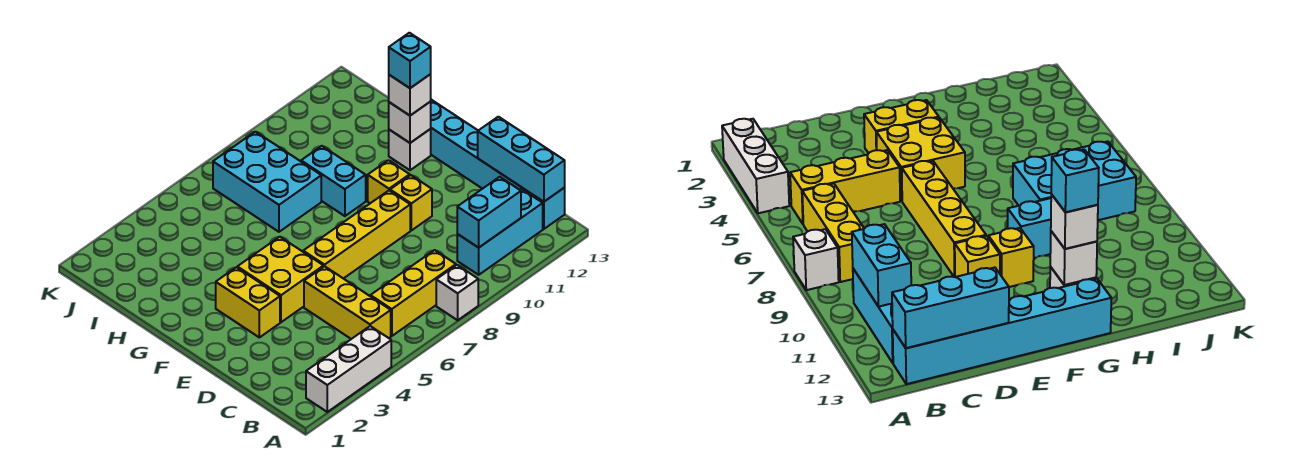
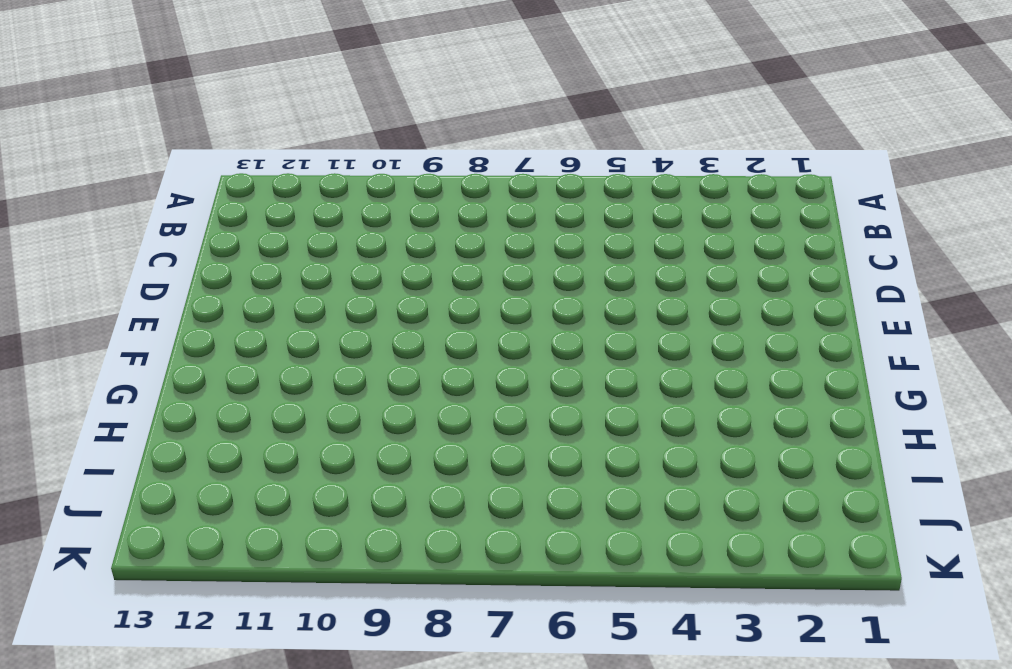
none -> white brick A2:A4 level 1
none -> white brick A8 level 1
none -> yellow brick B5:D5 level 1

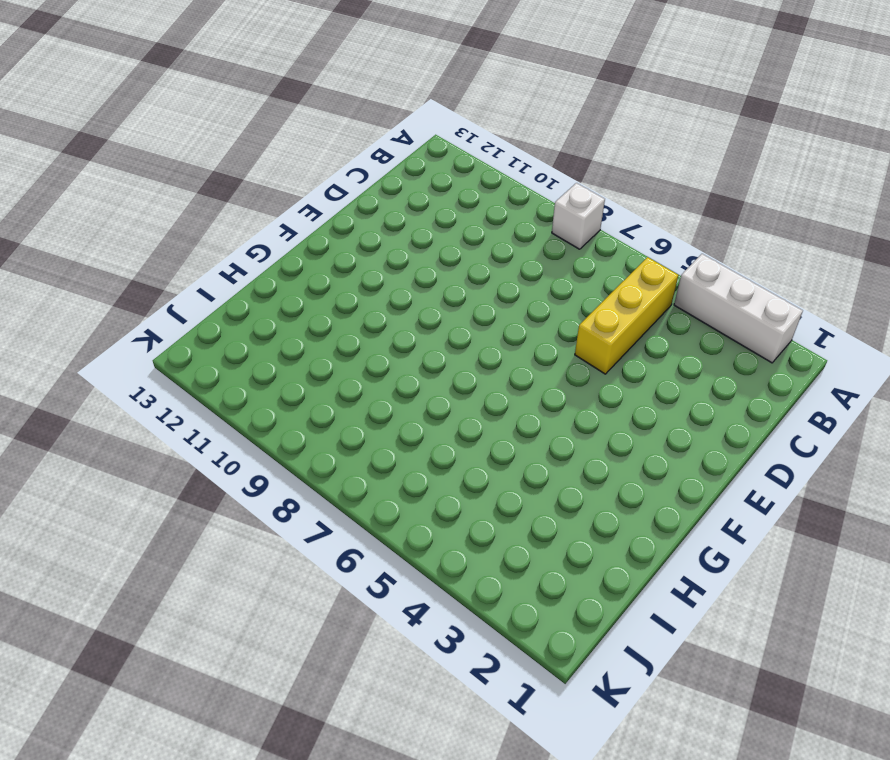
none -> yellow brick B6:B8 level 1
none -> cyan brick B10:B12 level 1
none -> cyan brick B13:G13 level 1

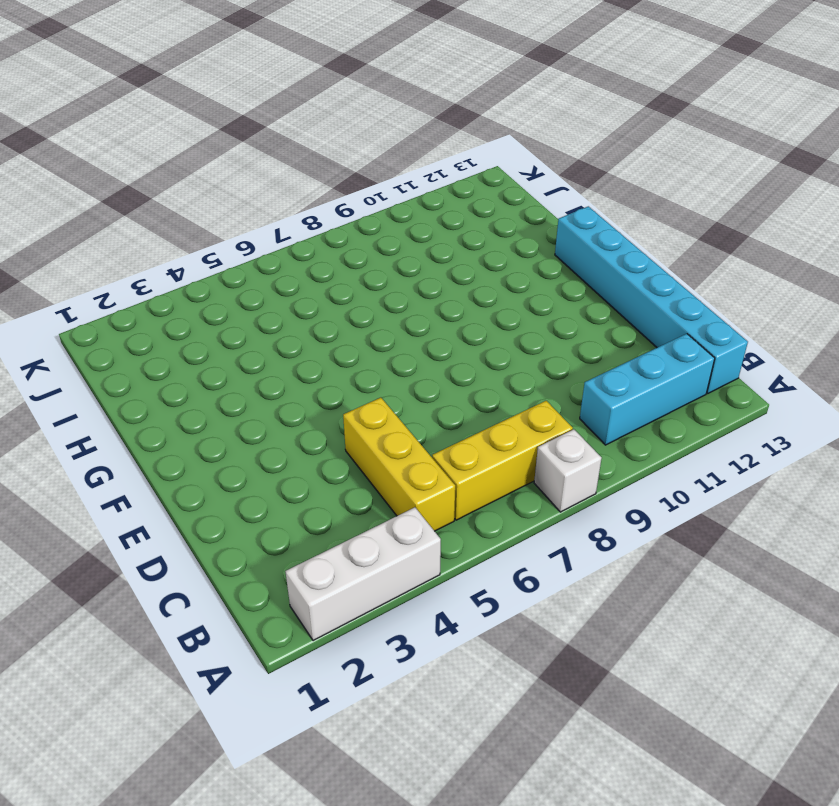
none -> yellow brick E3:F3 level 1
none -> yellow brick E4:F5 level 1
none -> yellow brick E6:E9 level 1

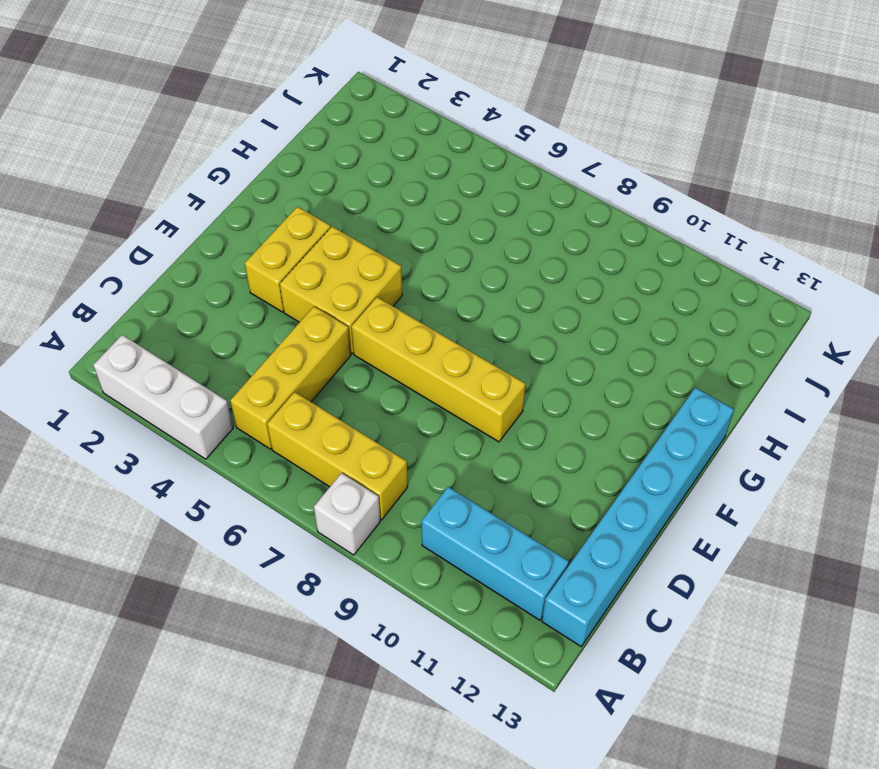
none -> yellow brick E10 level 1
none -> yellow brick F10 level 1
none -> cyan brick G9:H9 level 1

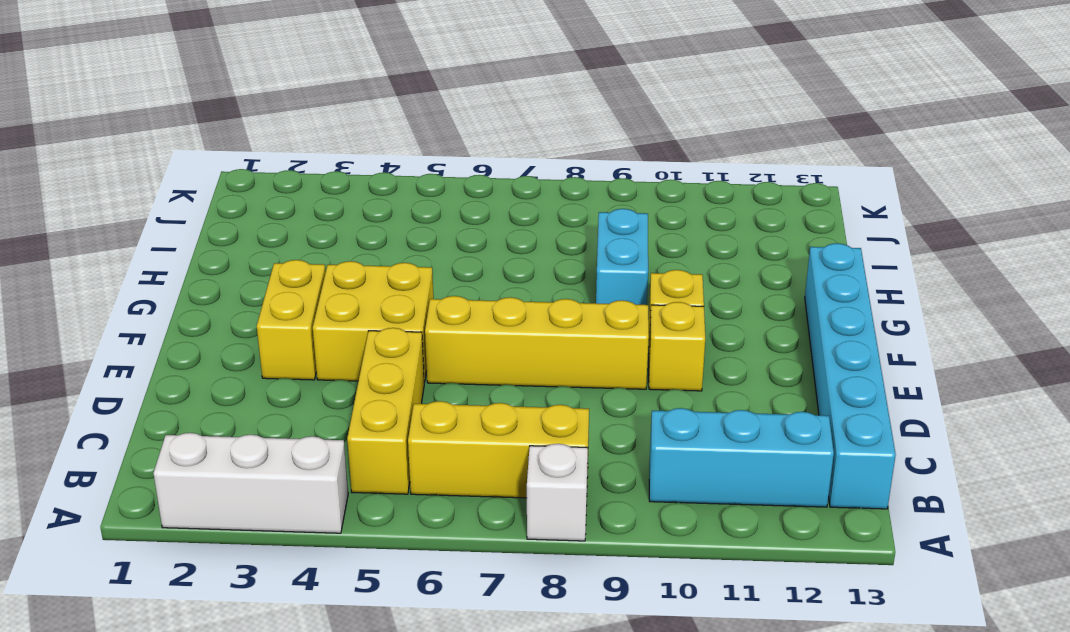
none -> white brick G12 level 1
none -> cyan brick H7:J8 level 1
none -> cyan brick B10:B11 level 2

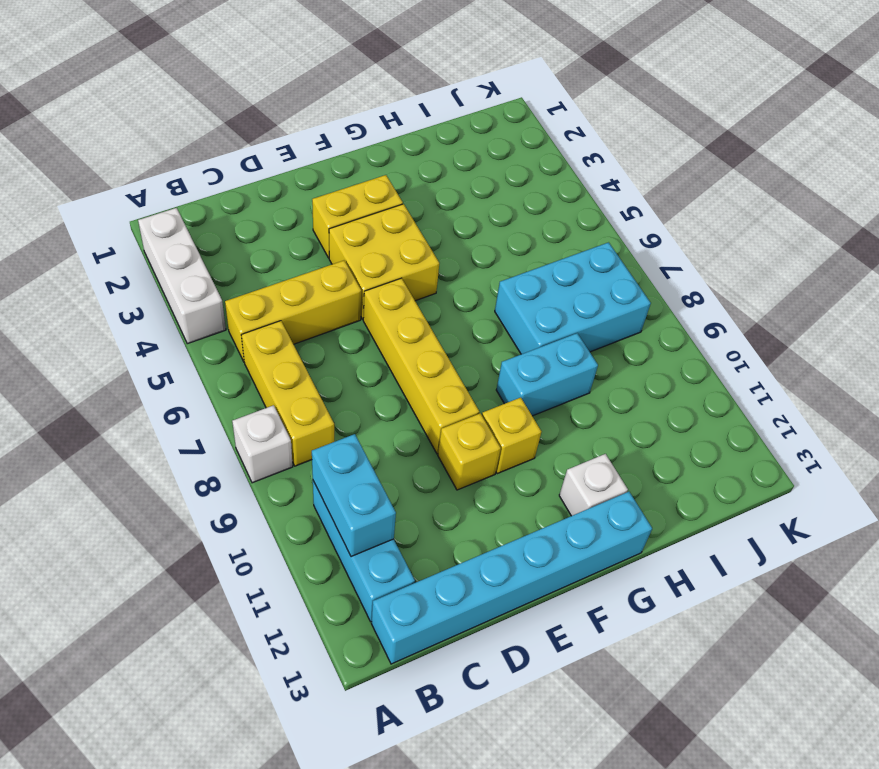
none -> cyan brick B13:D13 level 2
none -> white brick G12 level 2
none -> white brick G12 level 3

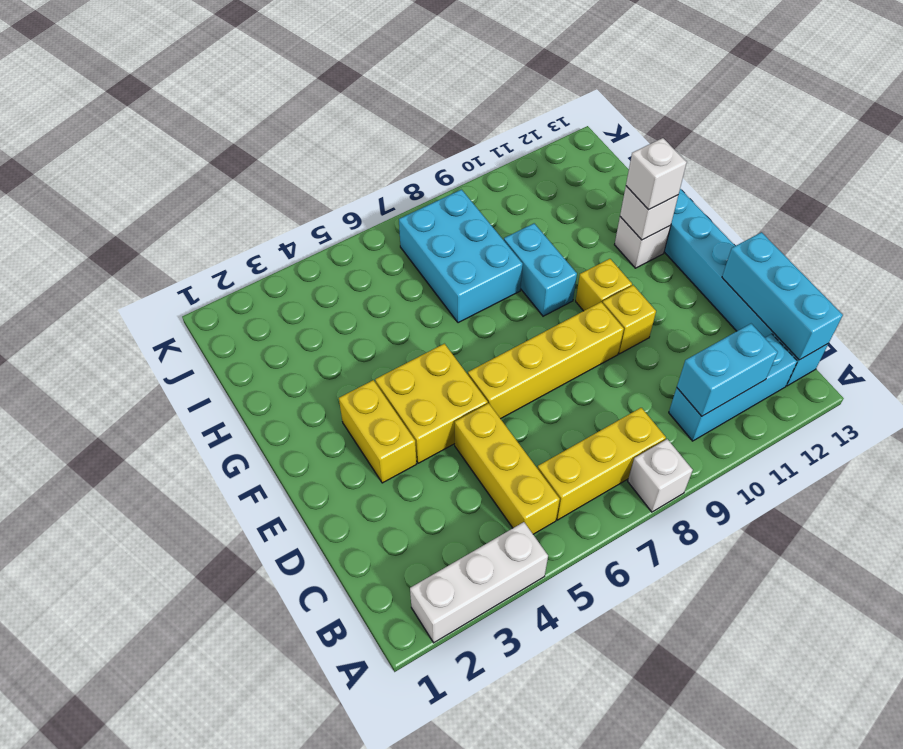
none -> cyan brick G12 level 4

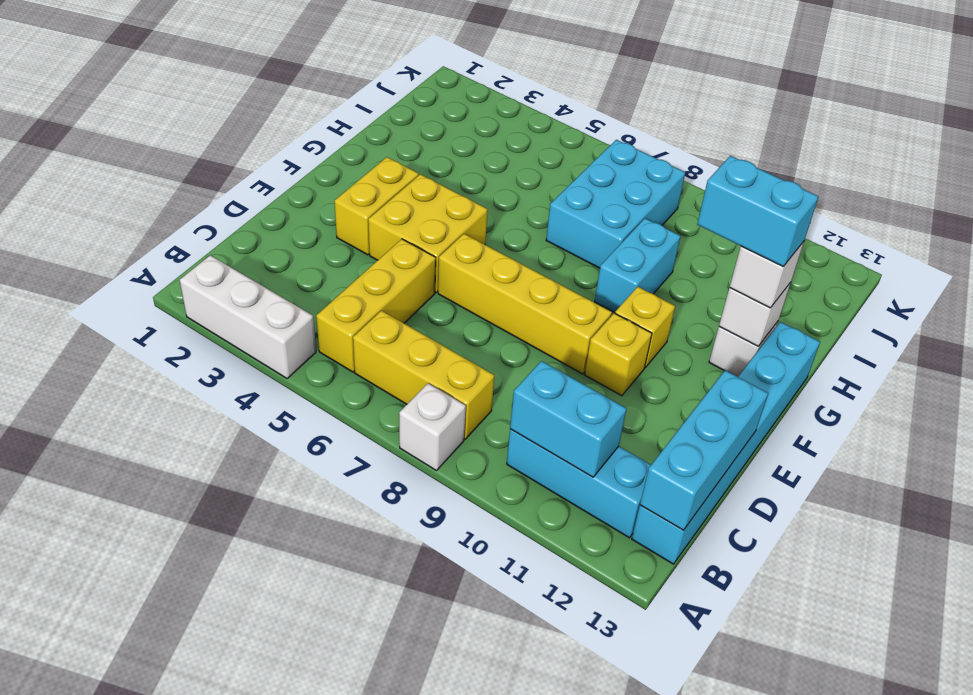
cyan brick G11:G12 level 4 -> cyan brick G12 level 4

